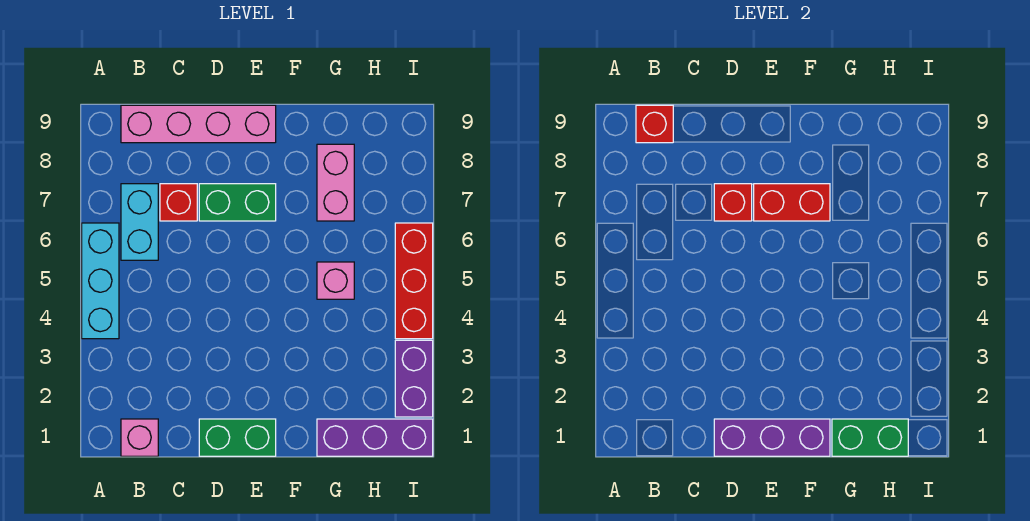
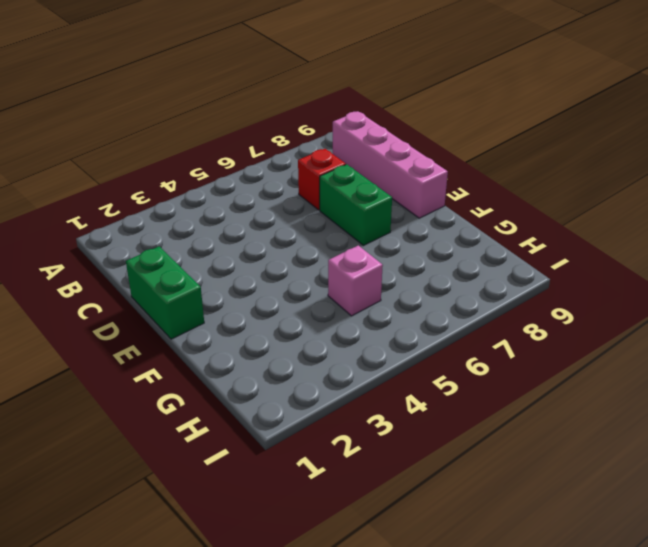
none -> cyan brick A4:A6 level 1
none -> pink brick B1 level 1
none -> cyan brick B6:B7 level 1

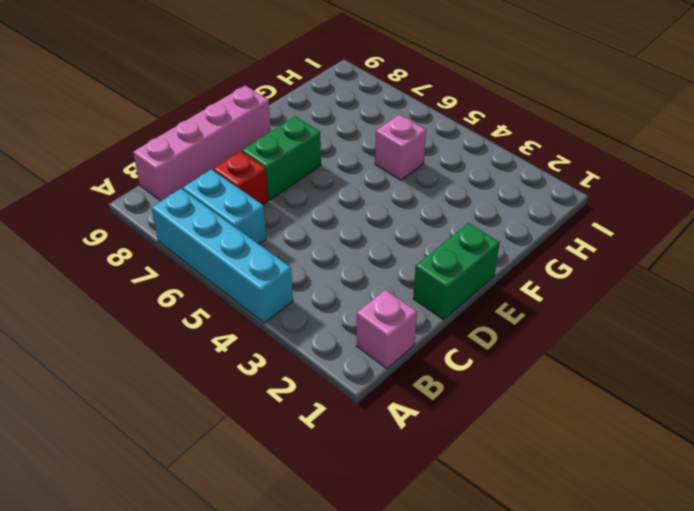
cyan brick A4:A7 level 1 -> cyan brick A4:A6 level 1
none -> purple brick G1:I1 level 1
none -> pink brick G7:G8 level 1
none -> purple brick I2:I3 level 1

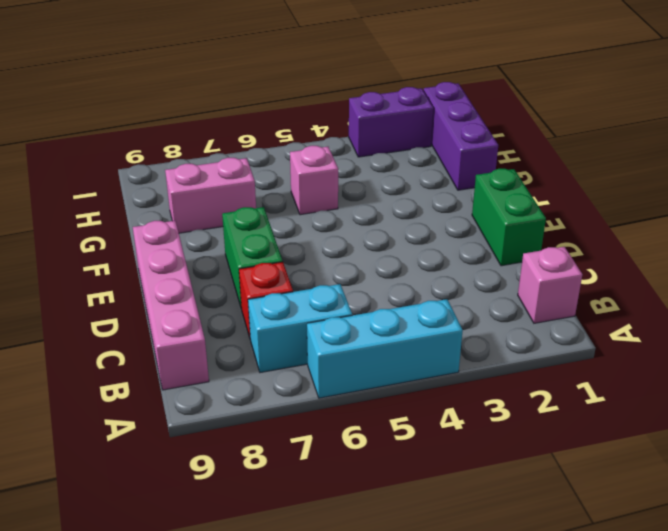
none -> red brick I4:I6 level 1
none -> red brick B9 level 2
none -> purple brick D1:F1 level 2

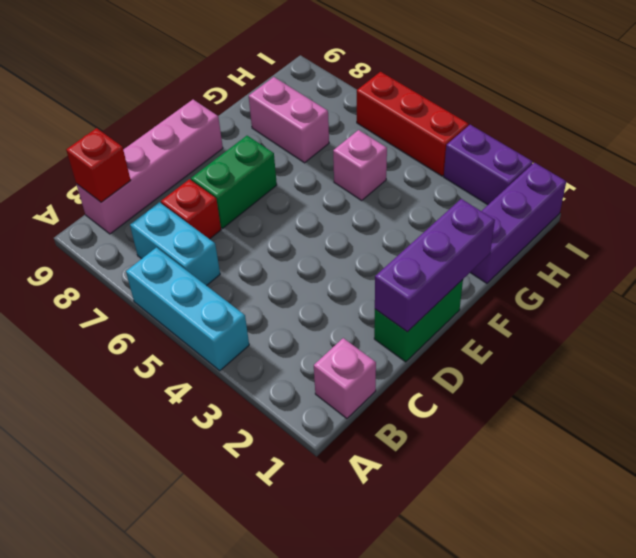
none -> red brick D7 level 2
none -> red brick E7:F7 level 2
none -> green brick G1:H1 level 2

